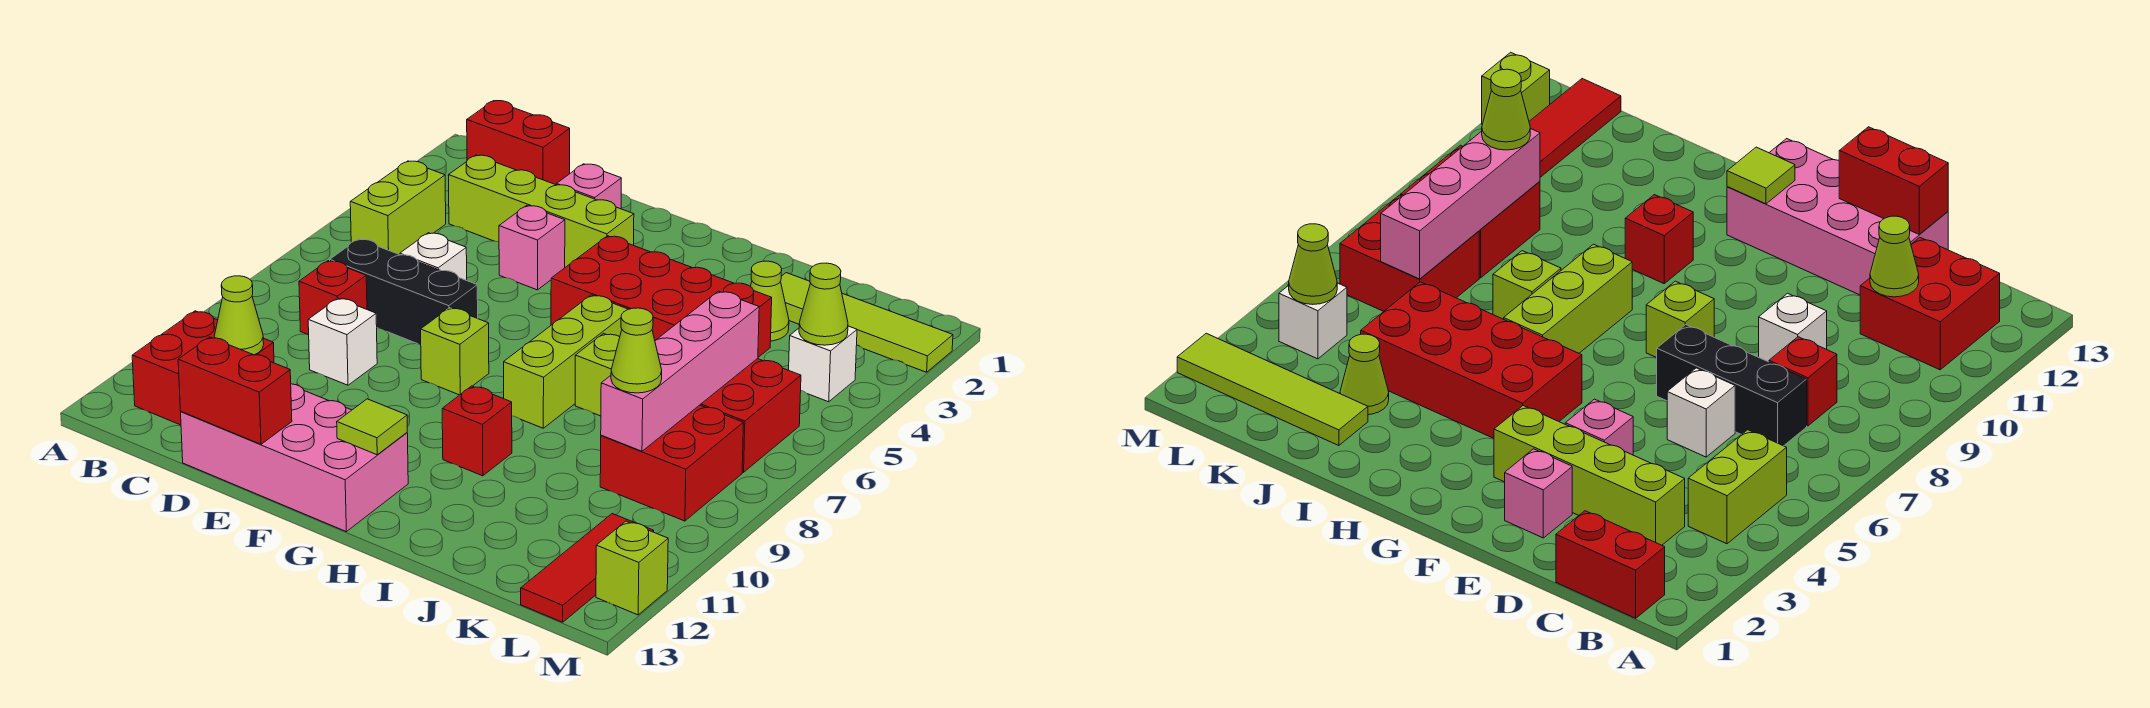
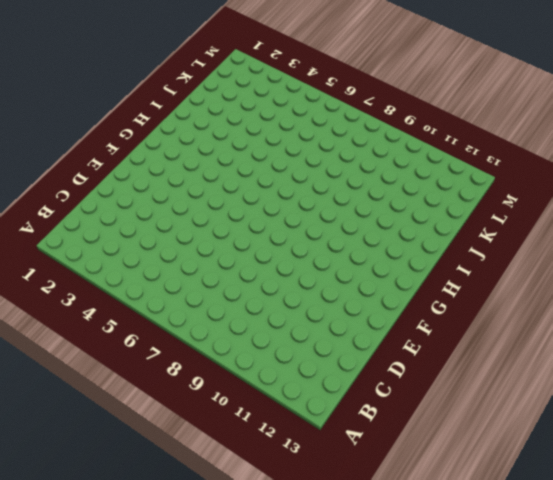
none -> red brick B1:C1 level 1
none -> lime brick B4:B5 level 1
none -> red brick B11:C12 level 1

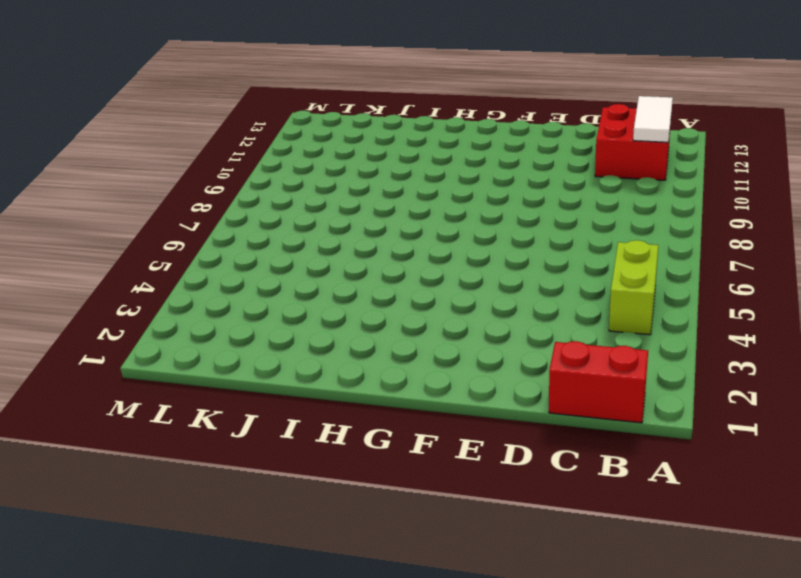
white tile B11:B12 level 2 -> none
none -> lime brick C3:F3 level 1
none -> black brick C7:E7 level 1
none -> red brick C8 level 1

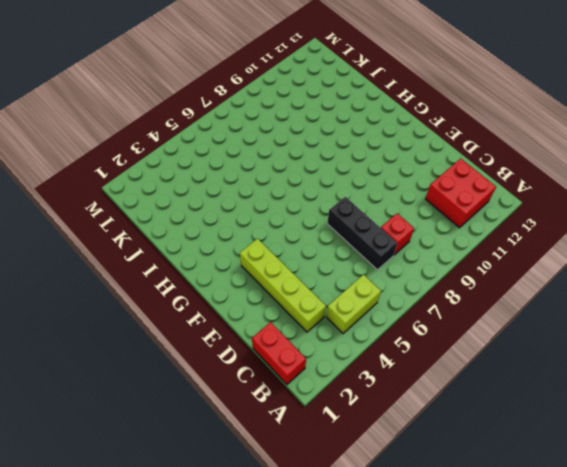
none -> white brick D6 level 1
none -> white brick D9 level 1
none -> pink brick D12:G13 level 1

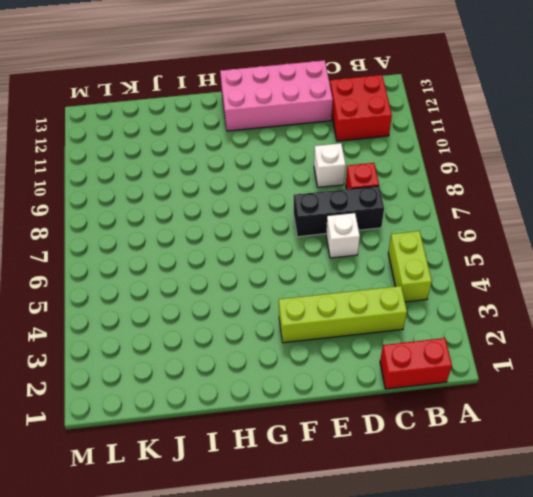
none -> pink brick E2 level 1
none -> pink brick E4 level 1
none -> lime brick F8 level 1

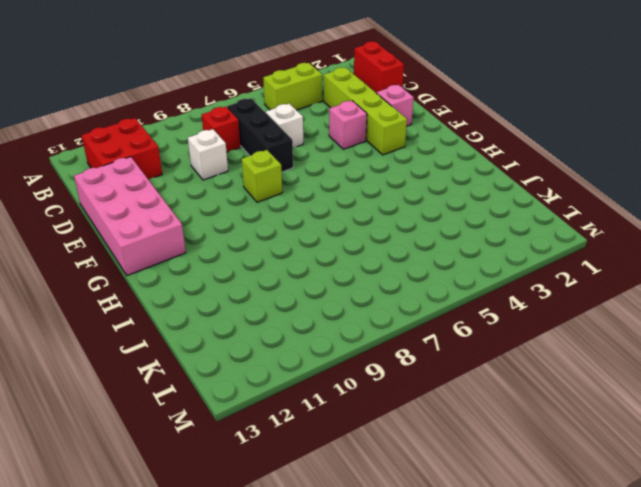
none -> red brick G4:J5 level 1
none -> lime brick H6:H8 level 1
none -> red brick H10 level 1

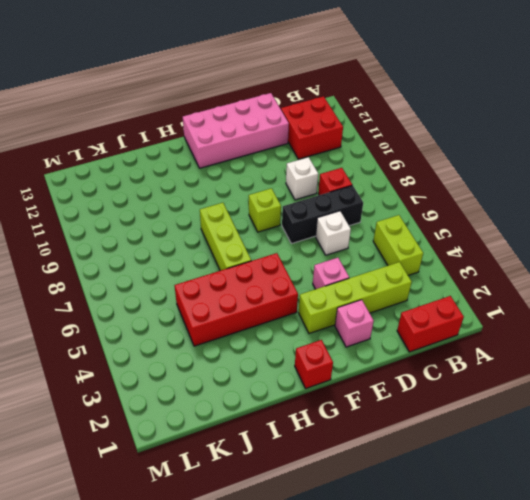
red brick G1 level 1 -> red brick H10 level 1
none -> lime brick I7 level 1
none -> lime tile J2:M2 level 1
none -> lime cone J3 level 1

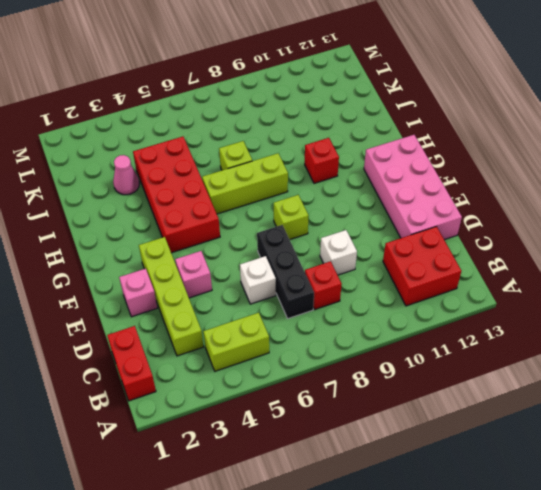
pink cone J3 level 1 -> lime cone J3 level 1
none -> lime tile J2:M2 level 1
none -> red brick K6:L7 level 1
none -> red brick K8:L9 level 1

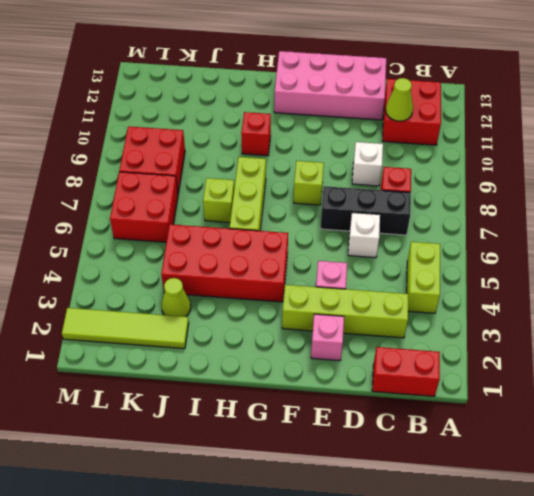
none -> white brick L4 level 1
none -> red tile L11:L13 level 1
none -> lime brick M12 level 1

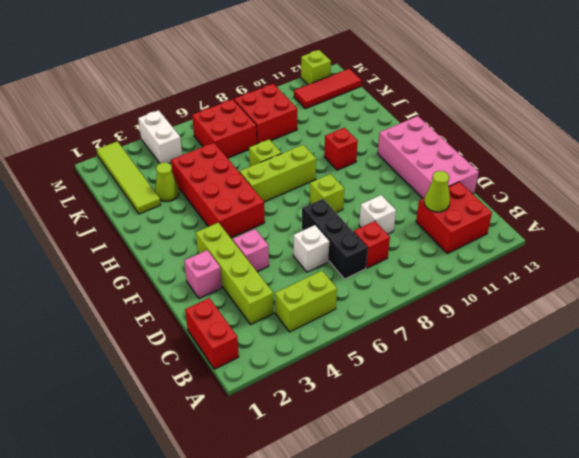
white brick L4:M4 level 1 -> white brick L4 level 1
none -> red brick D13:E13 level 2
none -> lime tile G12 level 2
none -> pink brick K6:K9 level 2

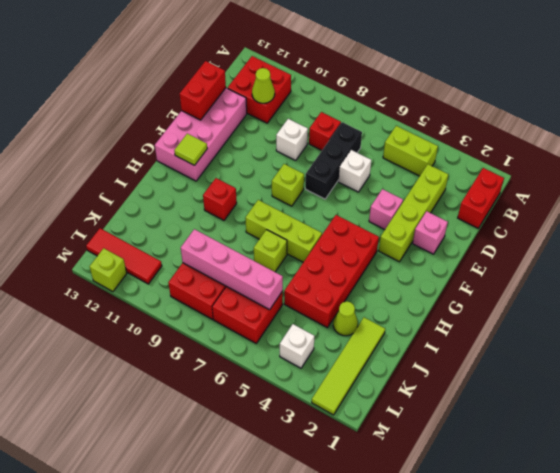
none -> lime cone L4 level 2
none -> lime cone K9 level 3

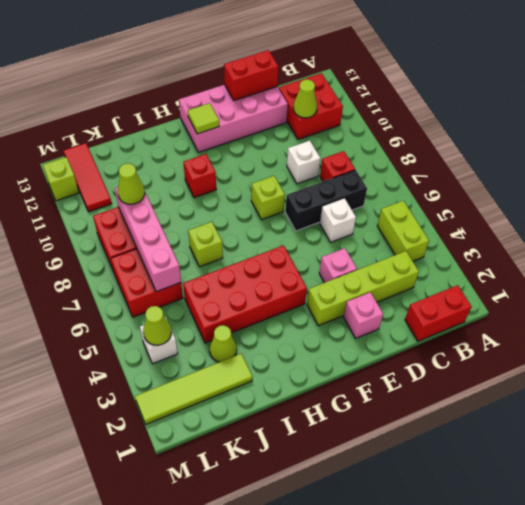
none -> lime brick H6:H8 level 1

